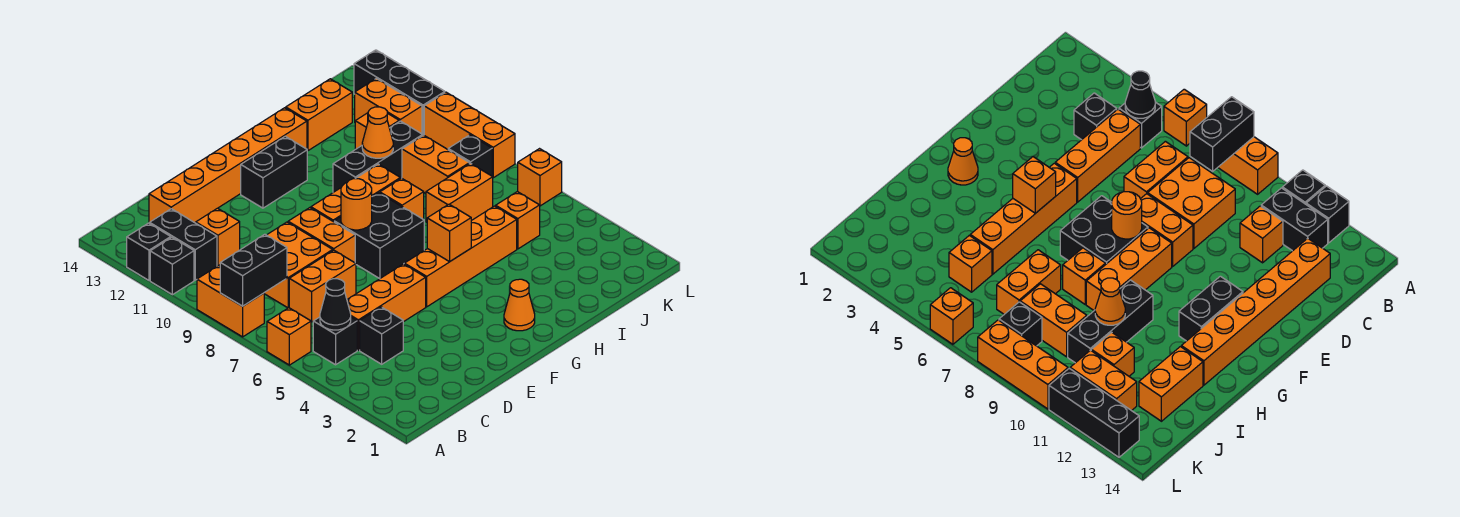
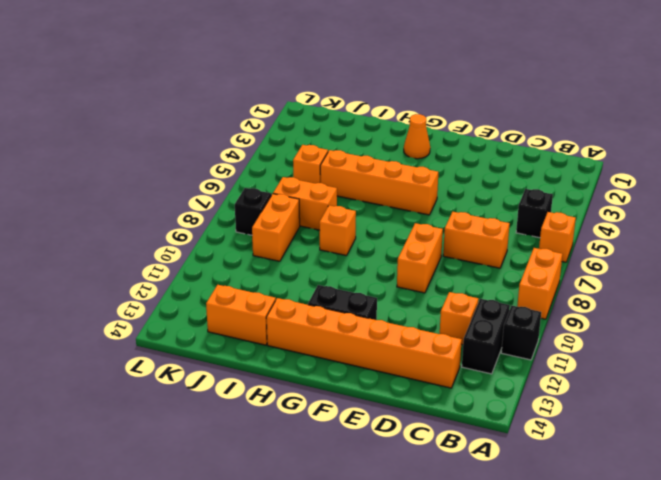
none -> black brick A12 level 1
none -> black brick C4 level 1
none -> orange brick C5:E5 level 1
none -> orange brick C8:D9 level 1

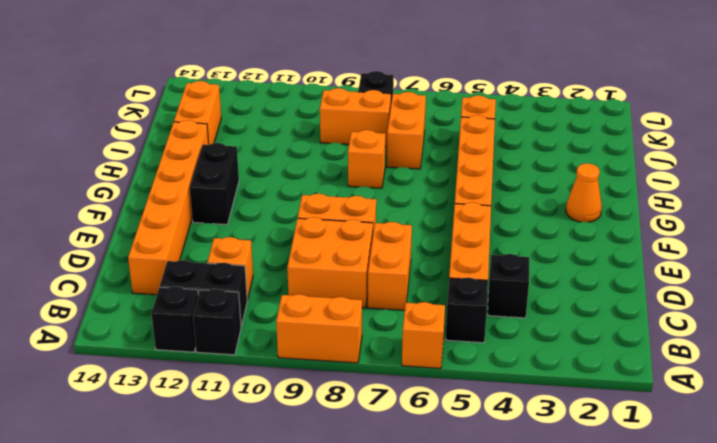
none -> black brick F7:G8 level 1
none -> orange brick F9:H9 level 1
none -> black brick H10:J10 level 1
none -> orange brick J11 level 1

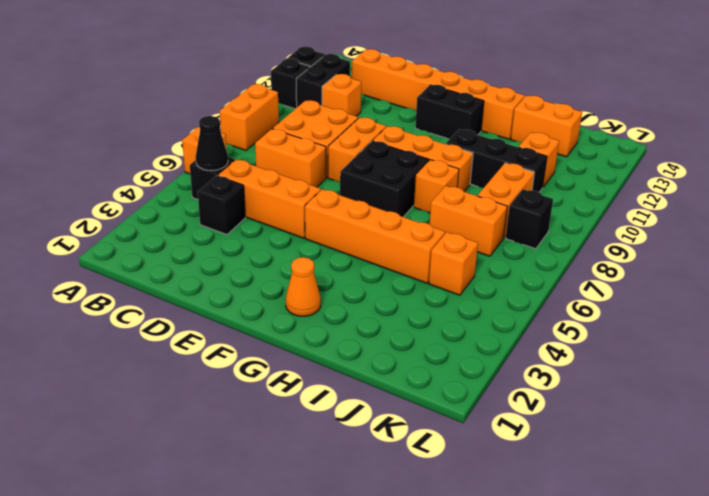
none -> orange brick K11:K12 level 1
none -> orange brick L6 level 1
none -> orange brick L8:L10 level 1
none -> black brick L11:L13 level 1

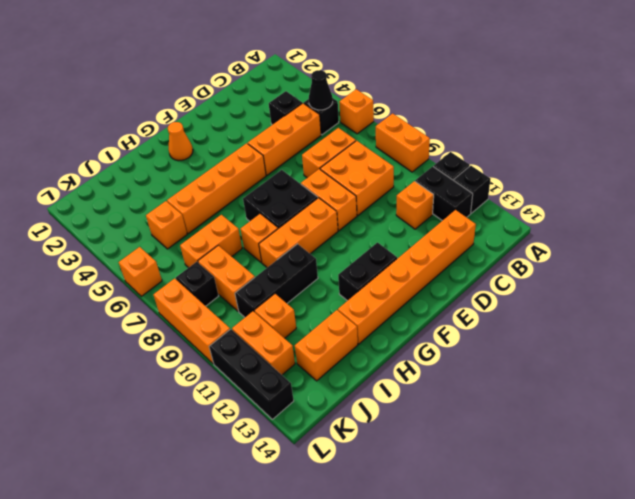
none -> black brick A8:B8 level 2
none -> orange round brick F8 level 2
none -> orange brick G5 level 2
none -> orange cone I10 level 2

